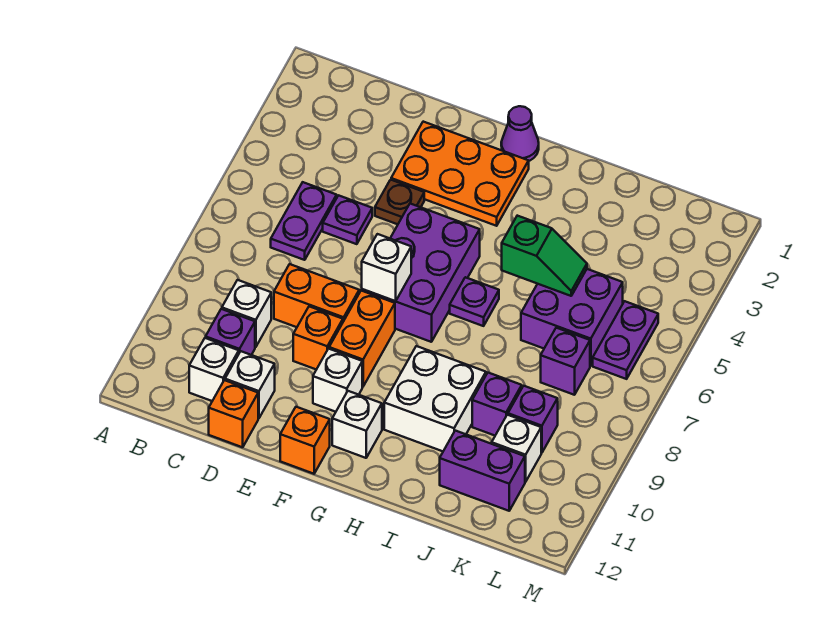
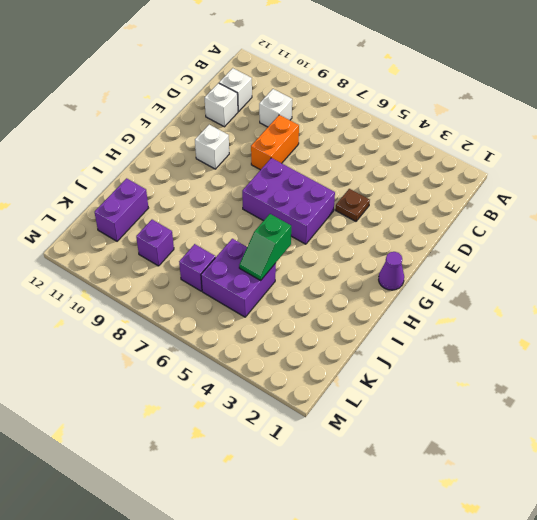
none -> purple plate C5:C6 level 1
none -> purple brick C10 level 1
none -> purple plate D5 level 1

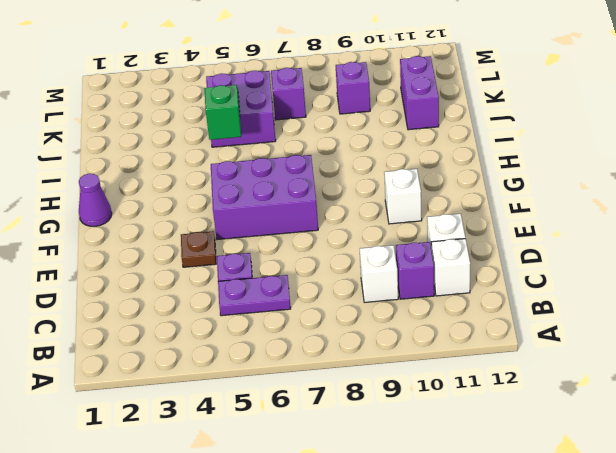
none -> orange brick D8:E8 level 1
none -> orange brick D12 level 1
none -> orange plate E2:G3 level 1

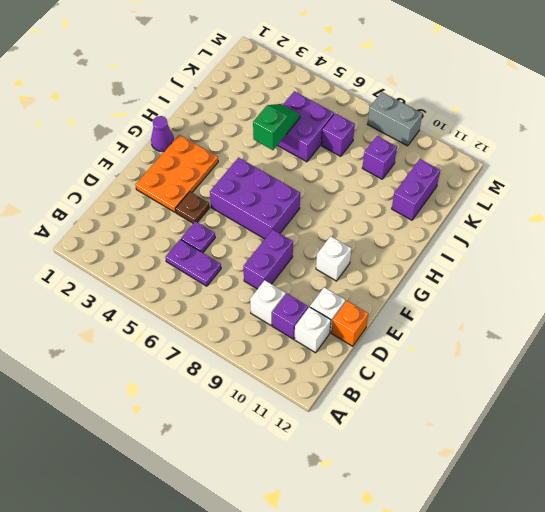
purple brick D8:E8 level 1 -> orange brick D8:E8 level 1
grey brick M8:M9 level 1 -> none
none -> orange brick E9 level 1
none -> orange brick F8:F9 level 1
none -> orange brick F12 level 1

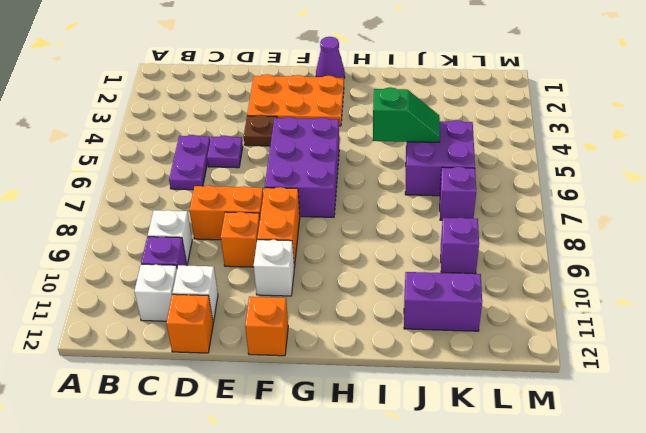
none -> white brick G11 level 1
none -> purple plate H6 level 1
none -> white brick H9:I10 level 1

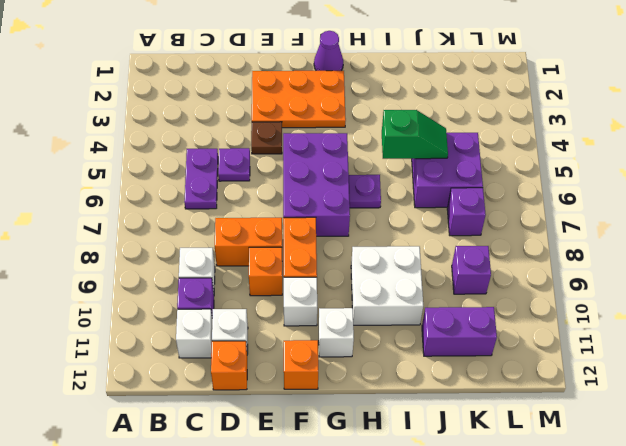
none -> purple brick J9 level 1
none -> white brick K10 level 1
none -> purple plate L5:L6 level 1

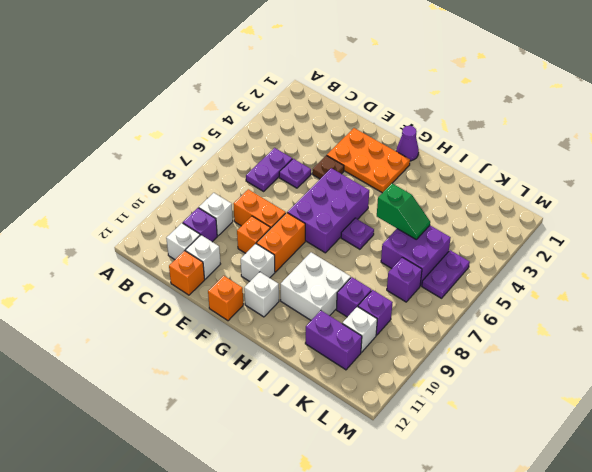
none -> white brick F7 level 2

